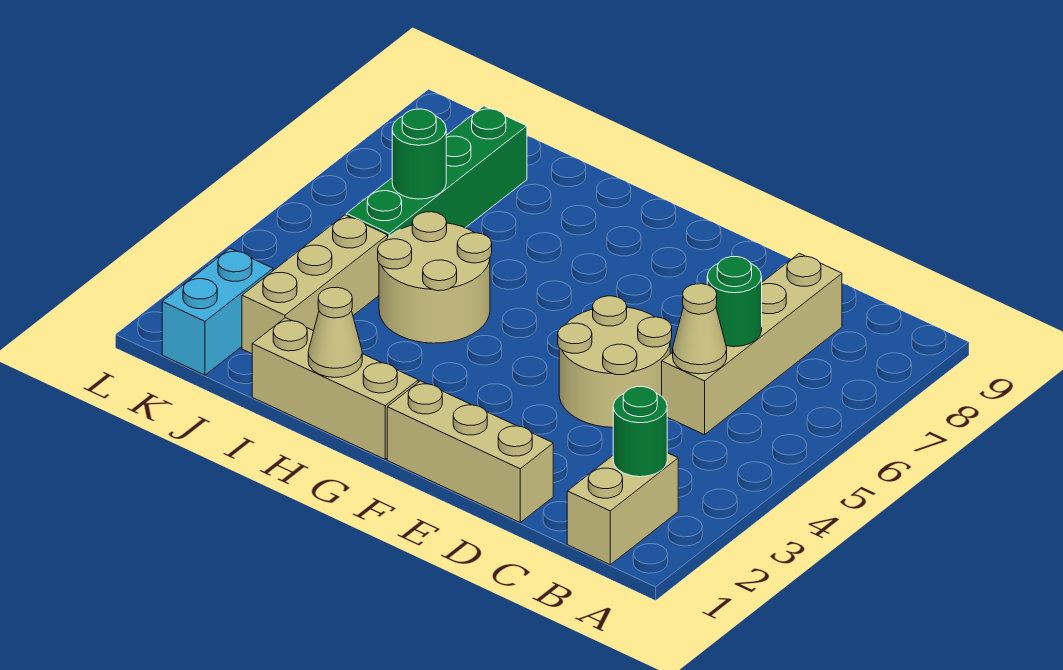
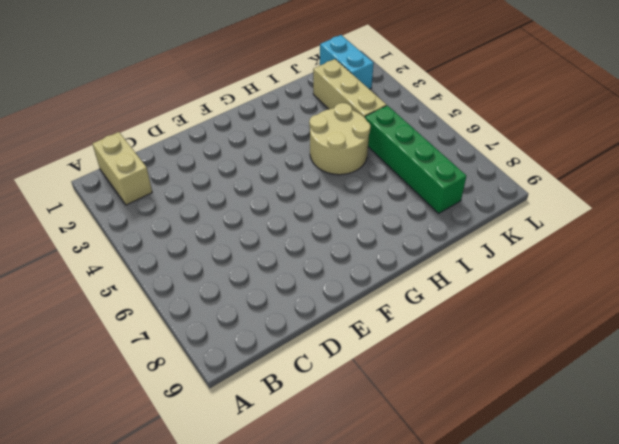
none -> tan brick C5:C8 level 1
none -> tan brick D1:F1 level 1
none -> tan round brick D4:E5 level 1

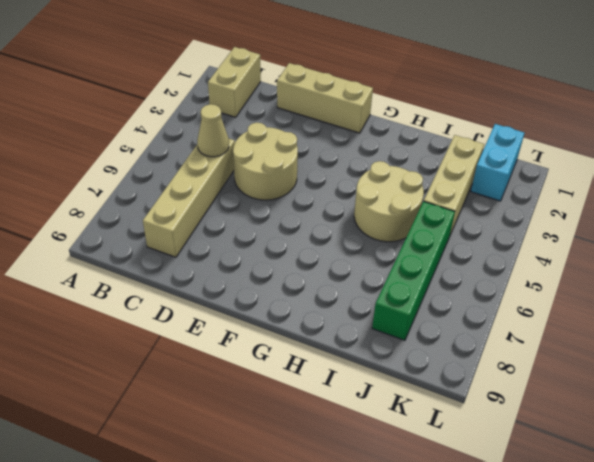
none -> tan brick G1:I1 level 1
none -> green round brick B2 level 2
none -> green round brick C6 level 2

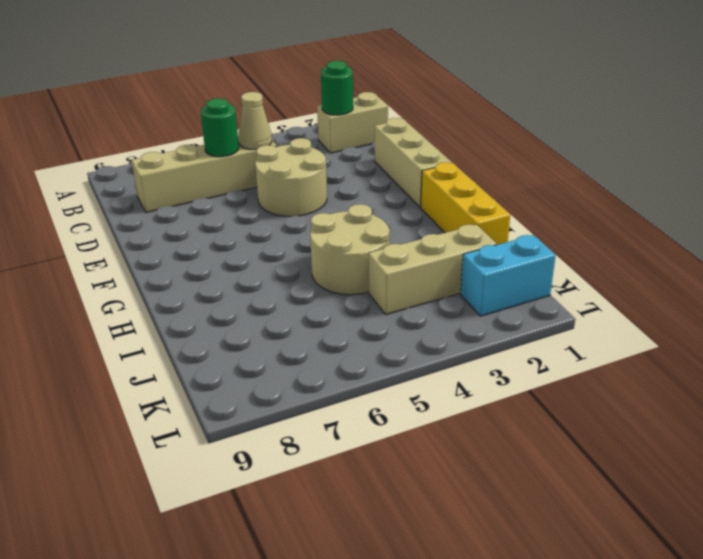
yellow brick G1:I1 level 1 -> tan brick G1:I1 level 1
none -> green brick J5:J8 level 1
none -> tan cone H1 level 2
none -> green round brick J6 level 2

